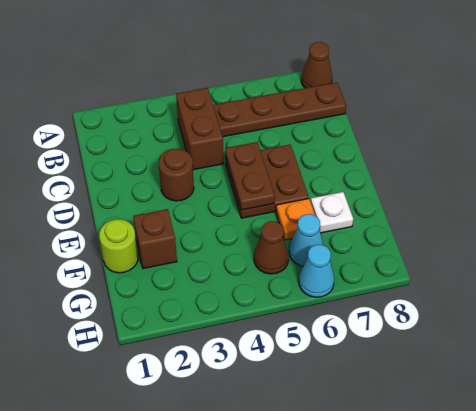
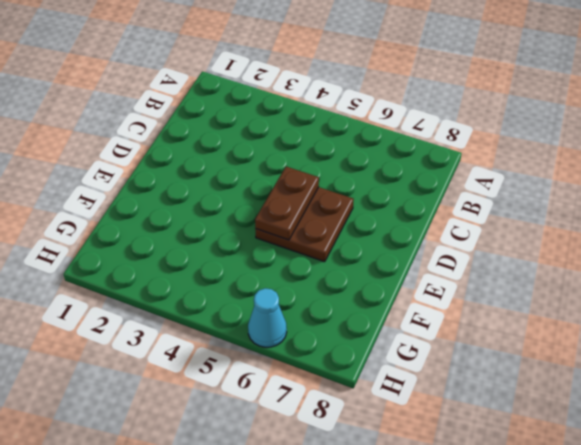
none -> brown cone A8 level 1
none -> brown brick B4:C4 level 1
none -> brown plate B5:B8 level 1

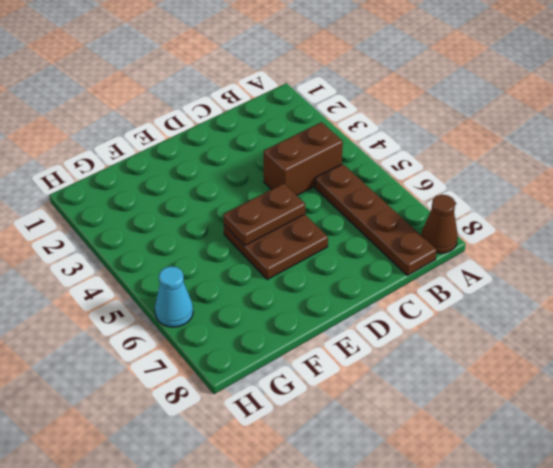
none -> brown round brick D3 level 1
none -> lime round brick F1 level 1
none -> brown brick F2 level 1

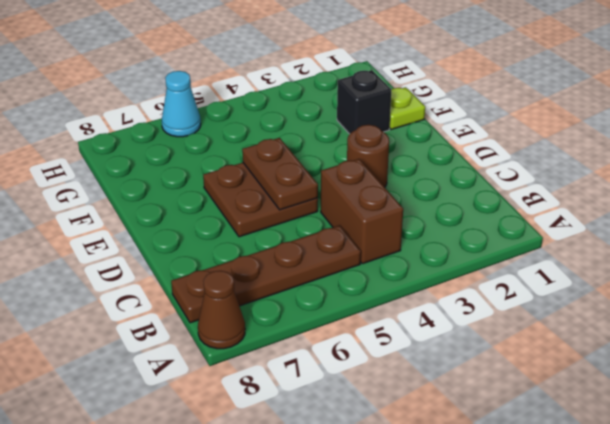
lime plate F1 level 1 -> lime round brick F1 level 1
black brick F2 level 1 -> brown brick F2 level 1
none -> orange plate F6 level 1
none -> white plate F7 level 1
none -> brown cone G5 level 1

